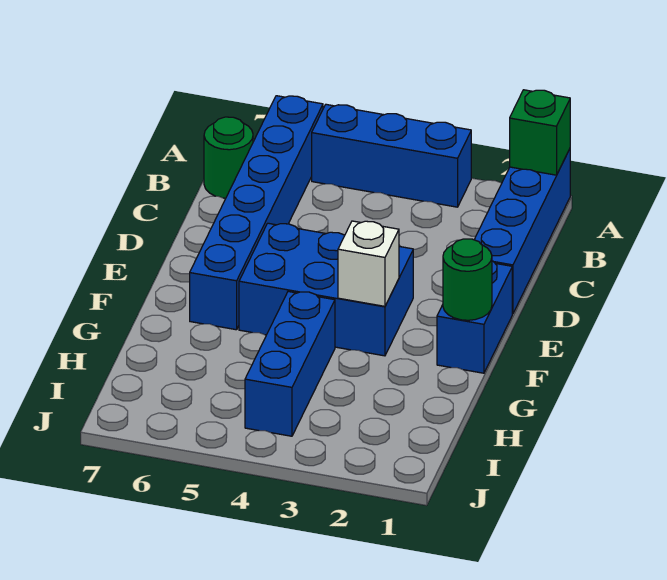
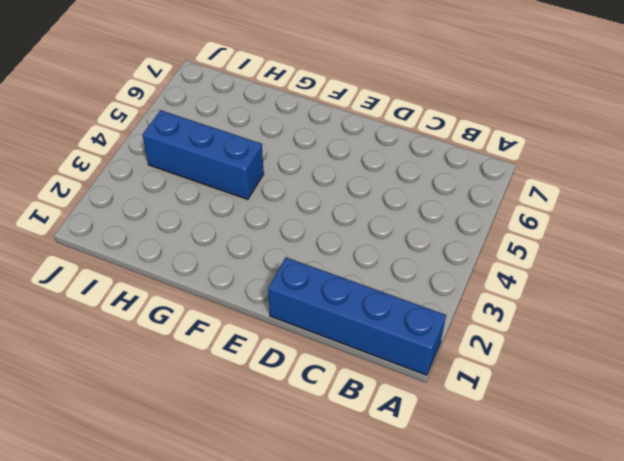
none -> blue brick A3:A5 level 1
none -> blue brick A6:F6 level 1

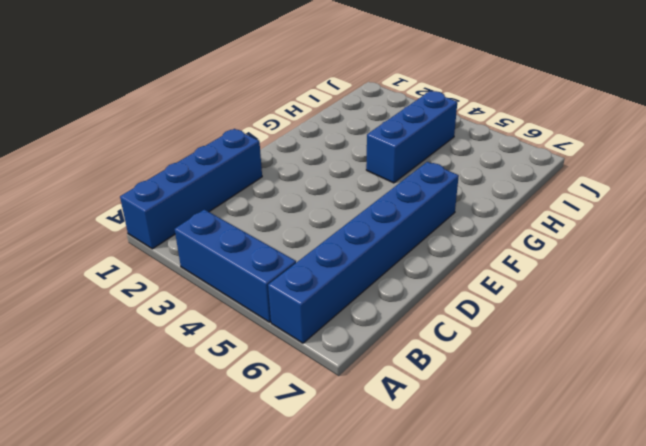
none -> green round brick B7 level 1
none -> blue brick E1:F1 level 1

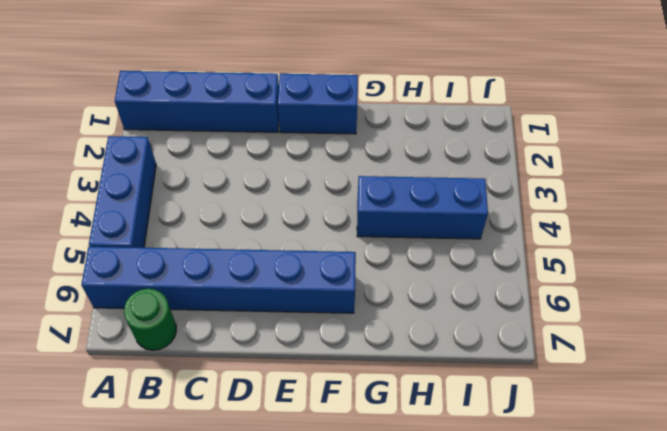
none -> blue brick E3:F5 level 1
none -> green brick A1 level 2

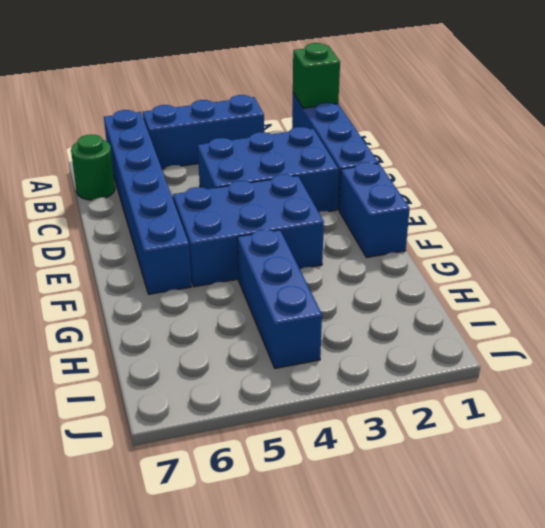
blue brick C2:D4 level 1 -> none
none -> green round brick F1 level 2
none -> white brick F3 level 2

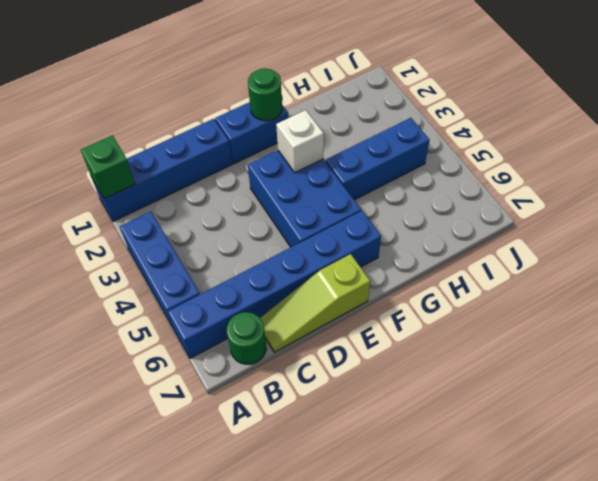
lime slope C7:E7 level 1 top E -> none

